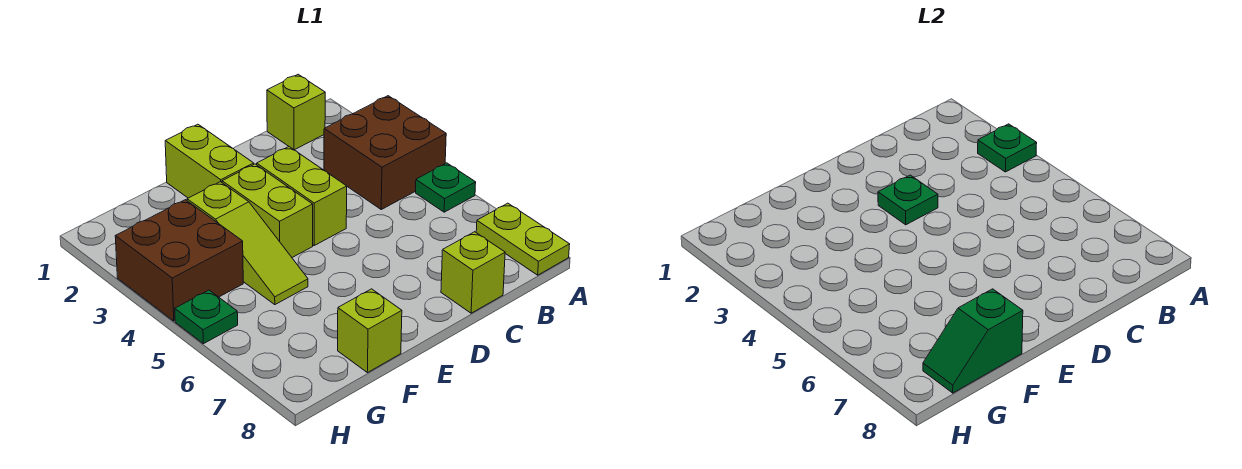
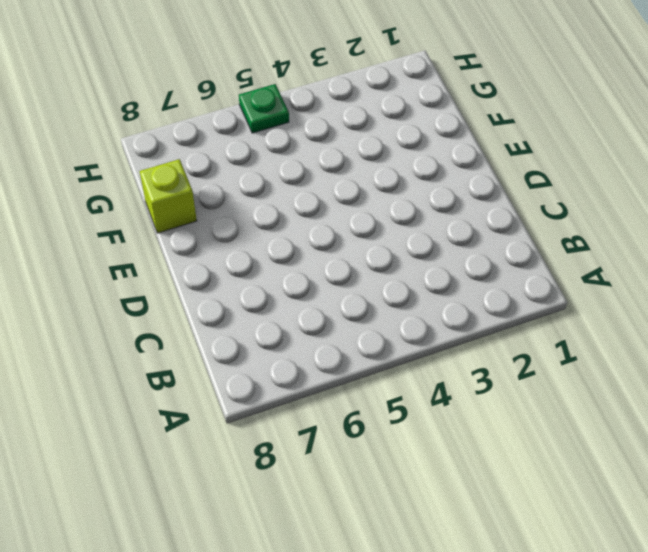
none -> brown brick A3:B4 level 1
none -> green plate A5 level 1
none -> lime plate A7:A8 level 1

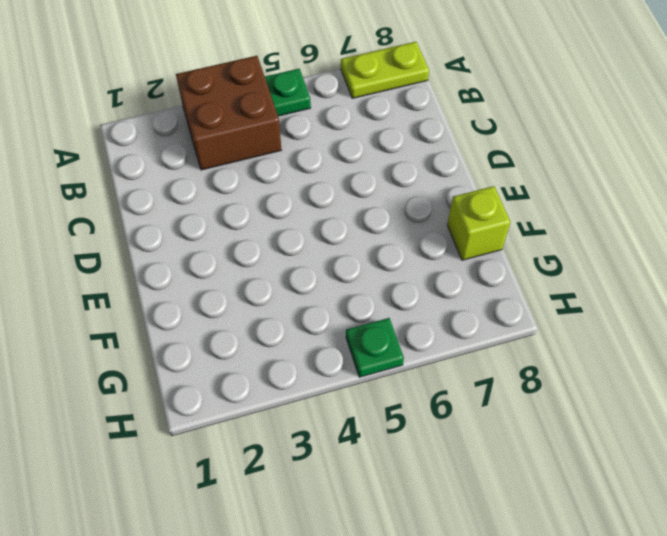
none -> lime brick B1 level 1
none -> lime brick C8 level 1
none -> lime brick D3:D4 level 1

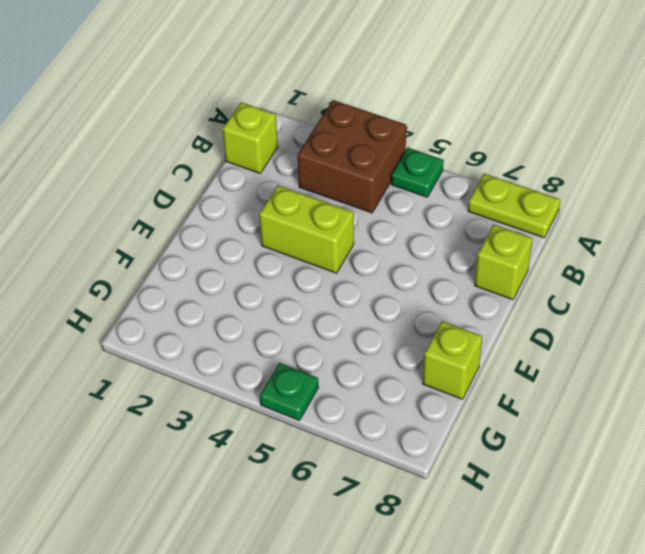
none -> lime brick E1:E2 level 1
none -> lime brick E3:E4 level 1
none -> lime slope F3:F5 level 1 top 3

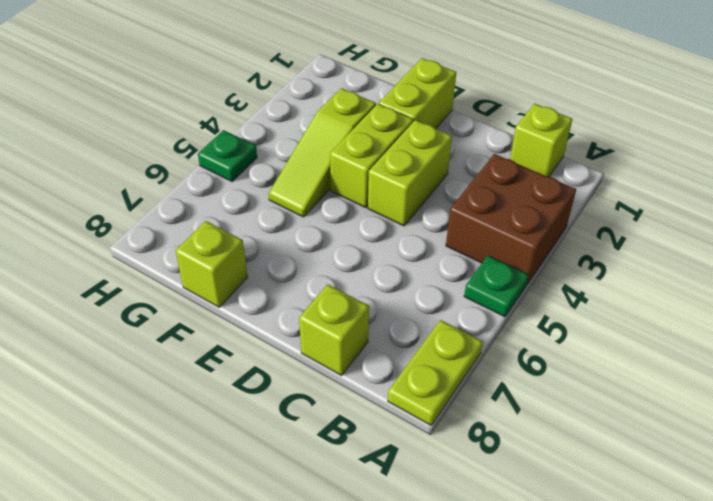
none -> brown brick G3:H4 level 1
none -> green plate A3 level 2
none -> green plate D3 level 2

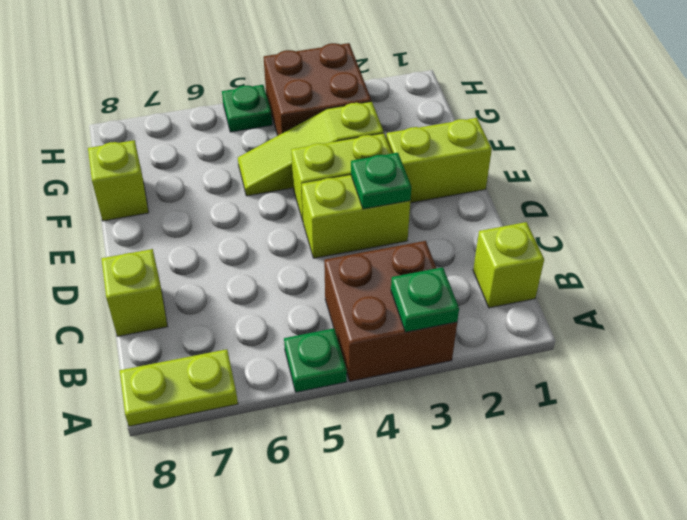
none -> green slope F8:G8 level 2 top F

